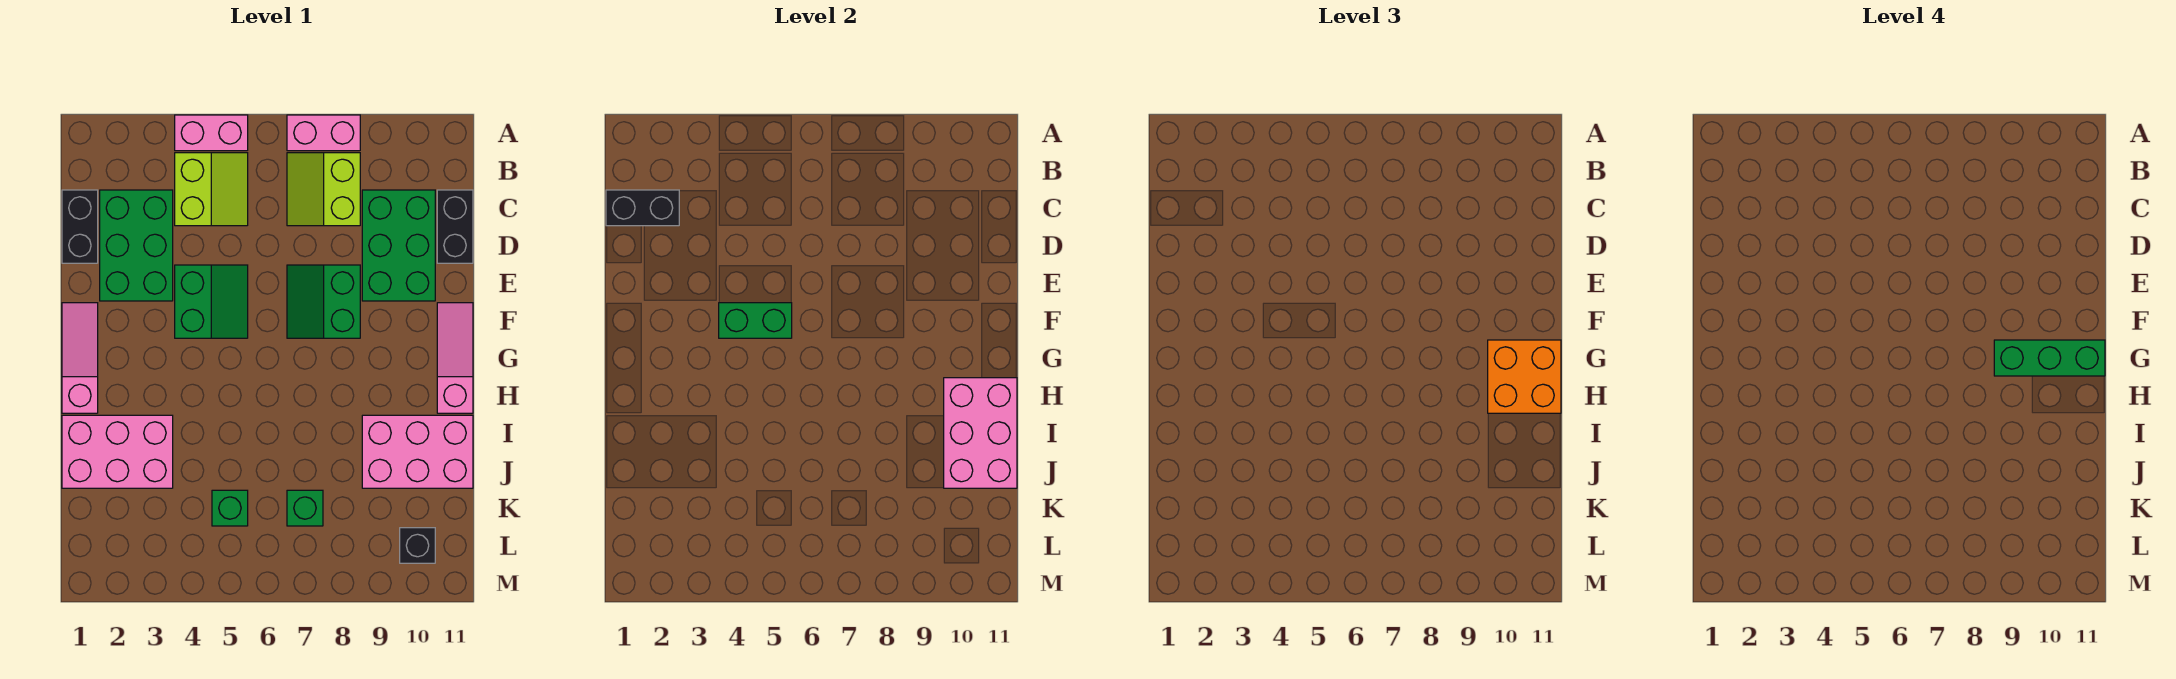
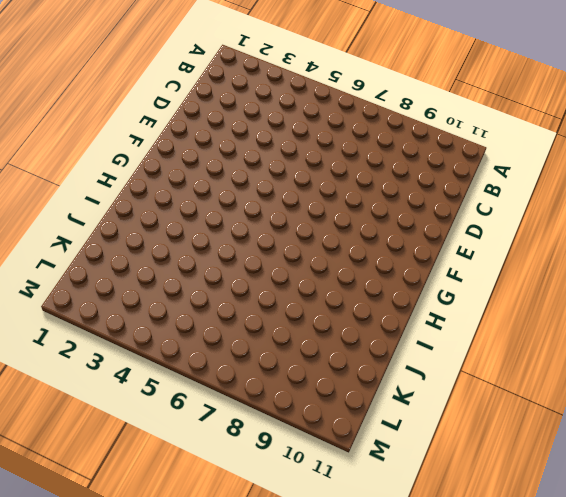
none -> pink brick A4:A5 level 1
none -> pink brick A7:A8 level 1
none -> lime slope B4:C5 level 1 top 4

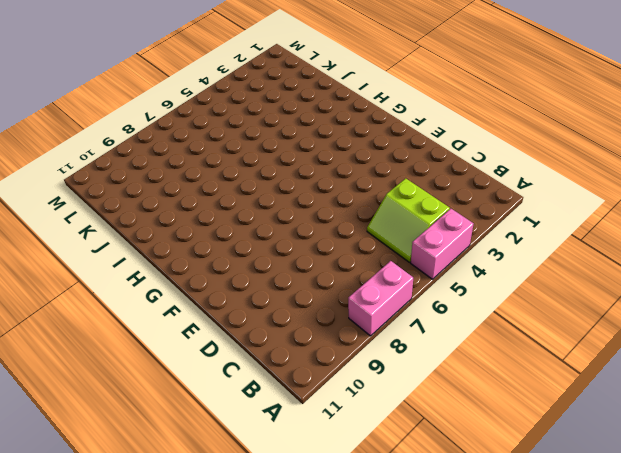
none -> lime slope B7:C8 level 1 top 8
none -> black brick C1:D1 level 1
none -> green brick C2:E3 level 1

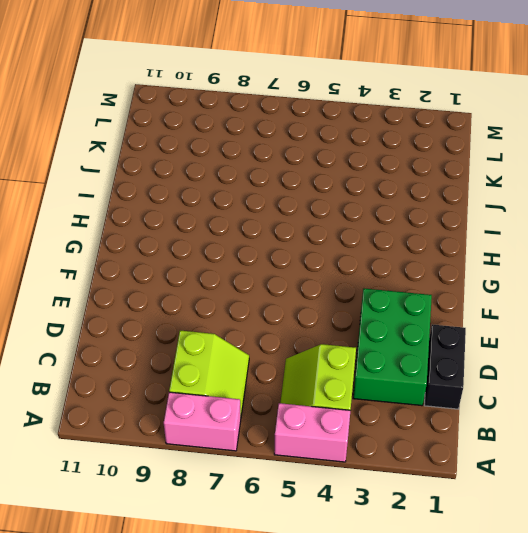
none -> green brick C9:E10 level 1
none -> black brick C11:D11 level 1
none -> green slope E4:F5 level 1 top 4

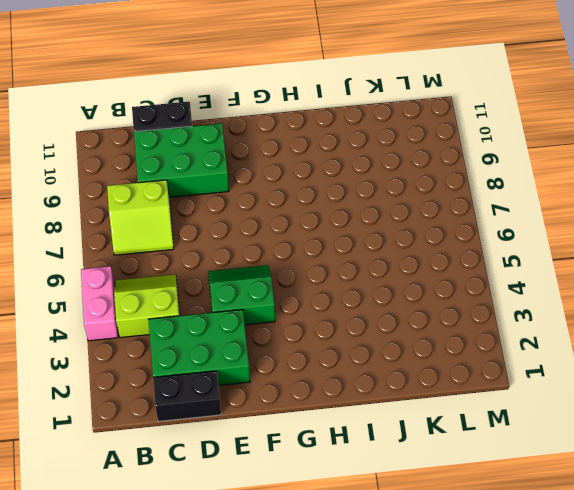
none -> pink brick A7:A8 level 1
none -> green slope E7:F8 level 1 top 8
none -> pink slope F1:H1 level 1 top H

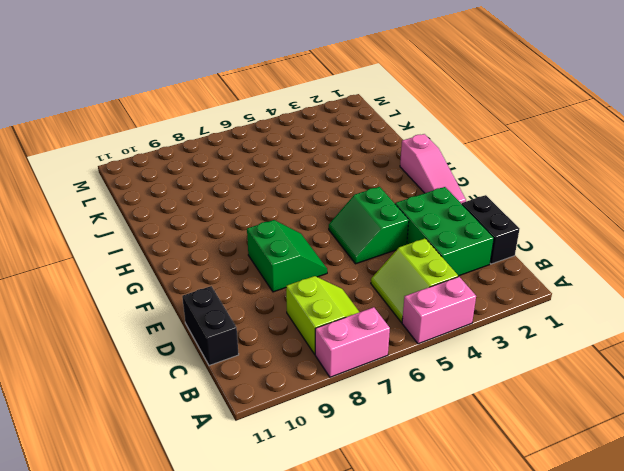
none -> green brick C9:E10 level 1
none -> pink slope F11:H11 level 1 top H
none -> pink brick I1:J3 level 1

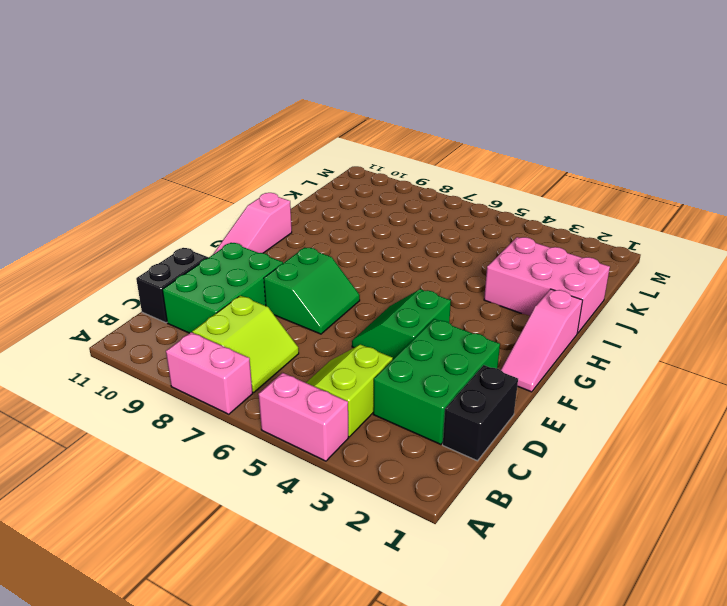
none -> pink brick I9:J11 level 1
none -> green brick K5 level 1
none -> green brick K7 level 1

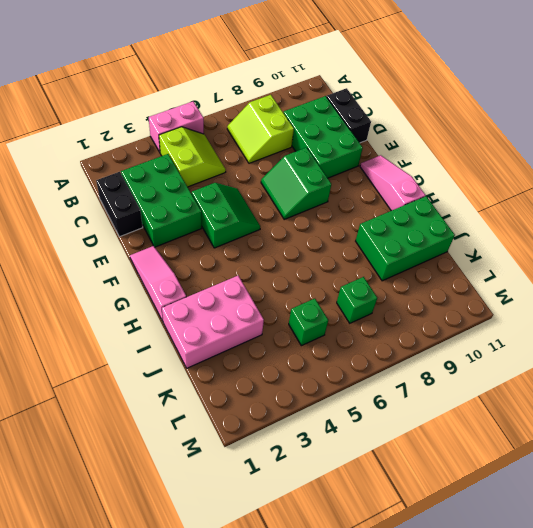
green brick I9:J11 level 1 -> pink brick I9:J11 level 1
none -> pink brick A7:A8 level 1
none -> black brick L10 level 1
none -> black brick C1:C2 level 2

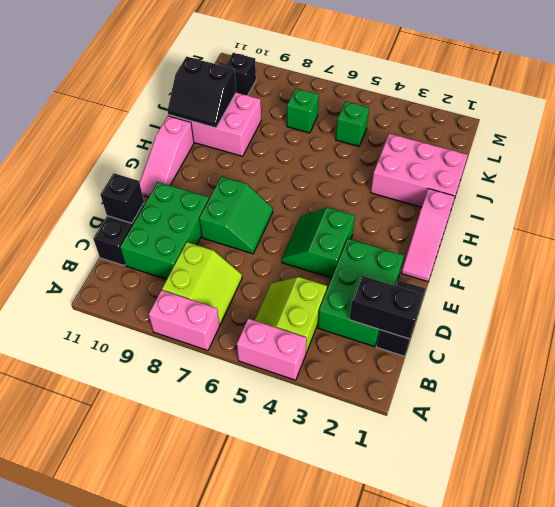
black brick D11 level 2 -> none
black slope I10:J11 level 2 top J -> pink brick H10:J11 level 2
none -> green brick F4:F5 level 2
none -> orange brick G10:H11 level 3
none -> green brick G9:G11 level 4

